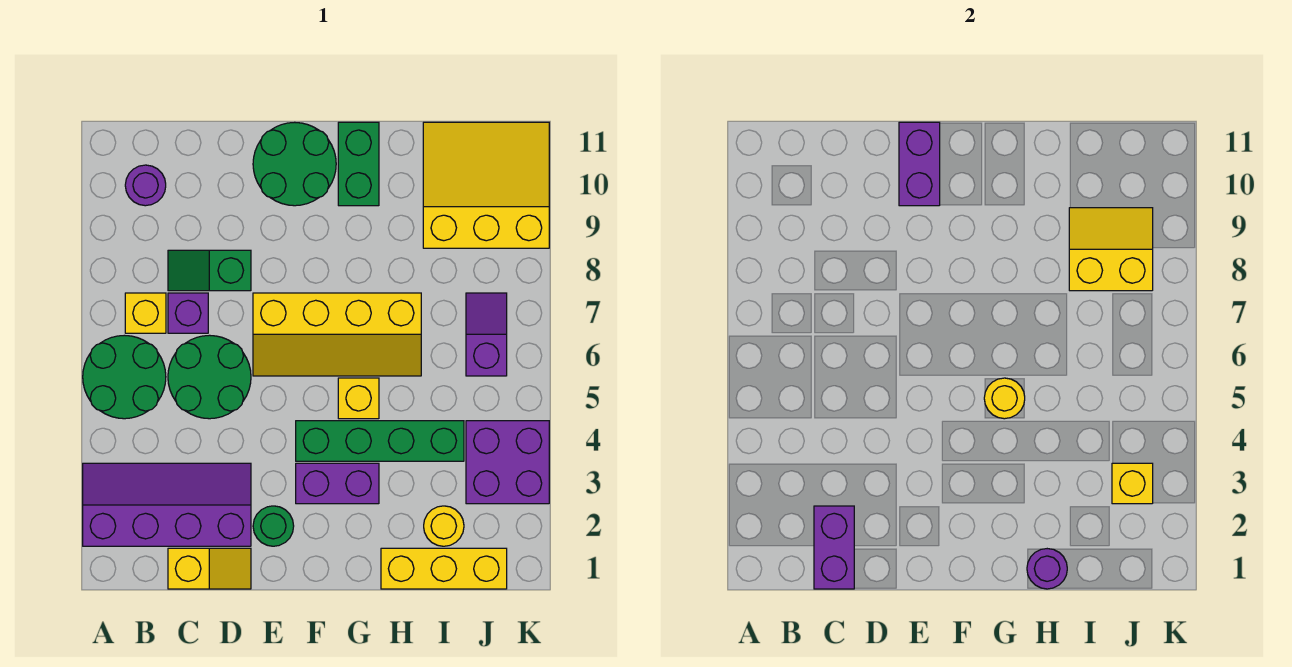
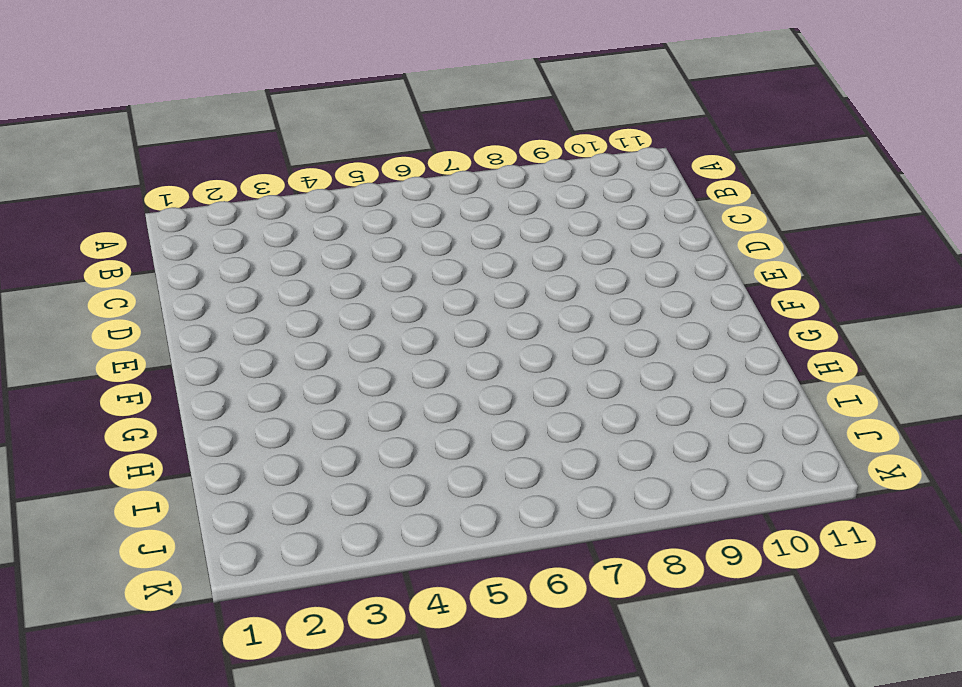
none -> purple slope A2:D3 level 1 top 2
none -> green round brick A5:B6 level 1
none -> yellow brick B7 level 1

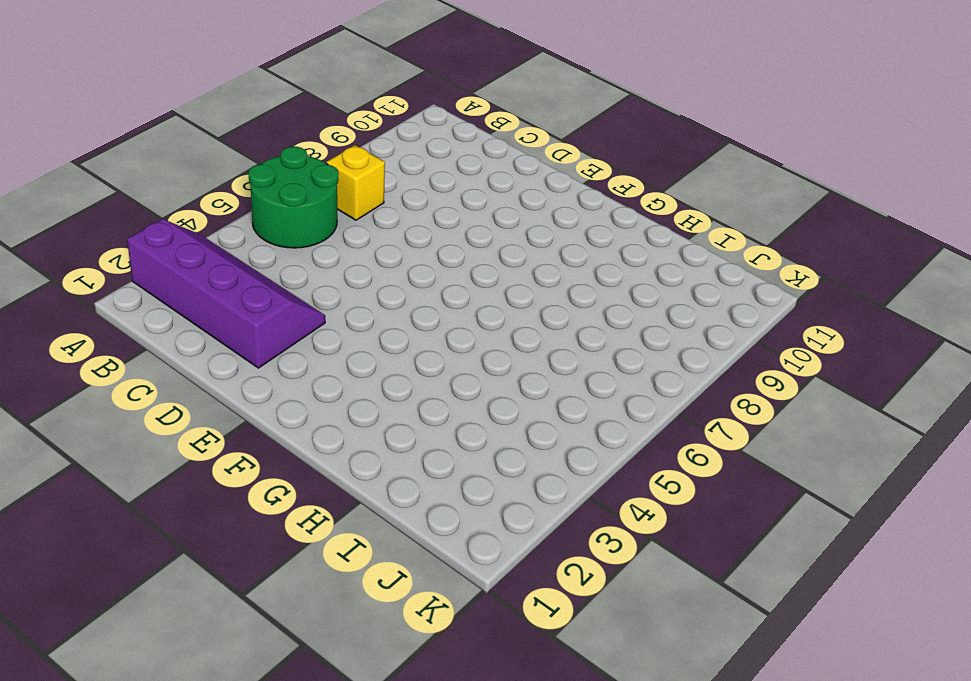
none -> purple round brick B10 level 1
none -> yellow slope C1:D1 level 1 top C
none -> green round brick C5:D6 level 1

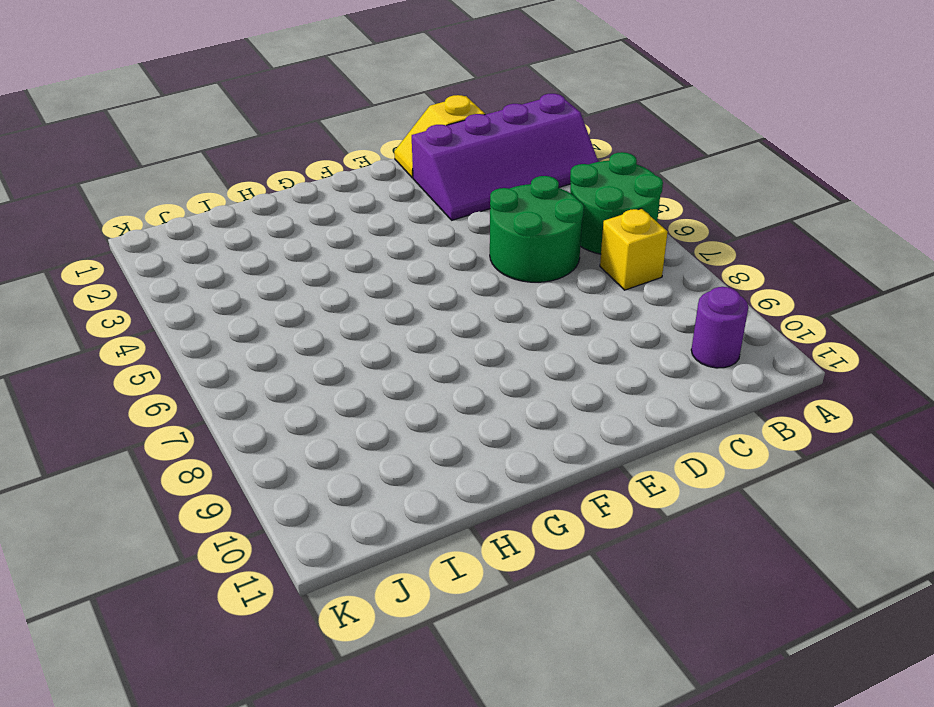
none -> purple brick C7 level 1
none -> green slope C8:D8 level 1 top D
none -> green round brick E2 level 1

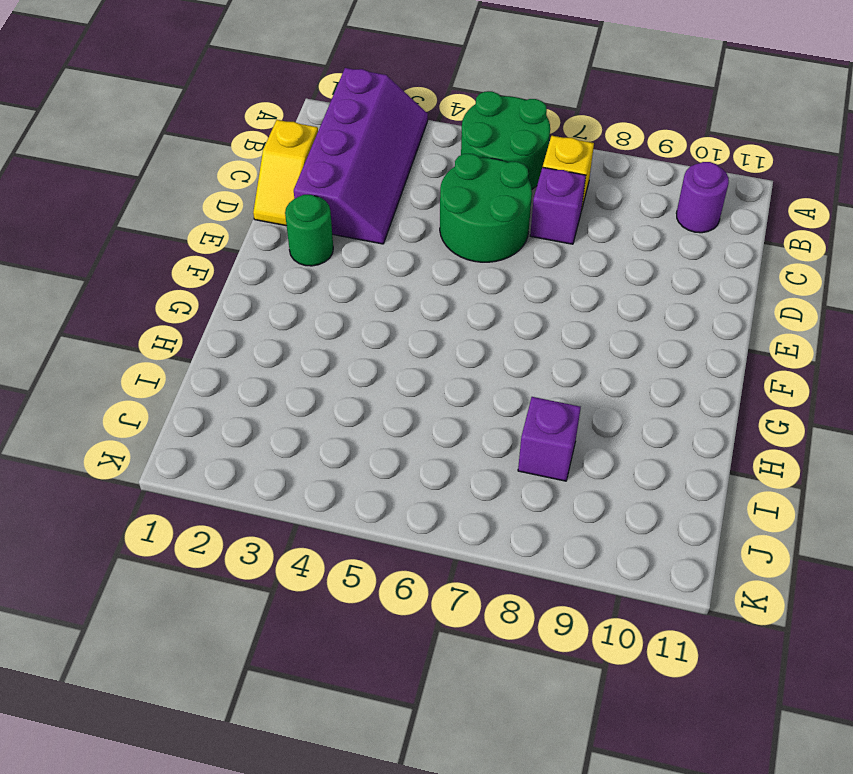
purple brick I8 level 1 -> none
none -> green slope C8:D8 level 1 top D
none -> yellow slope E6:H7 level 1 top 7
none -> green round brick E10:F11 level 1

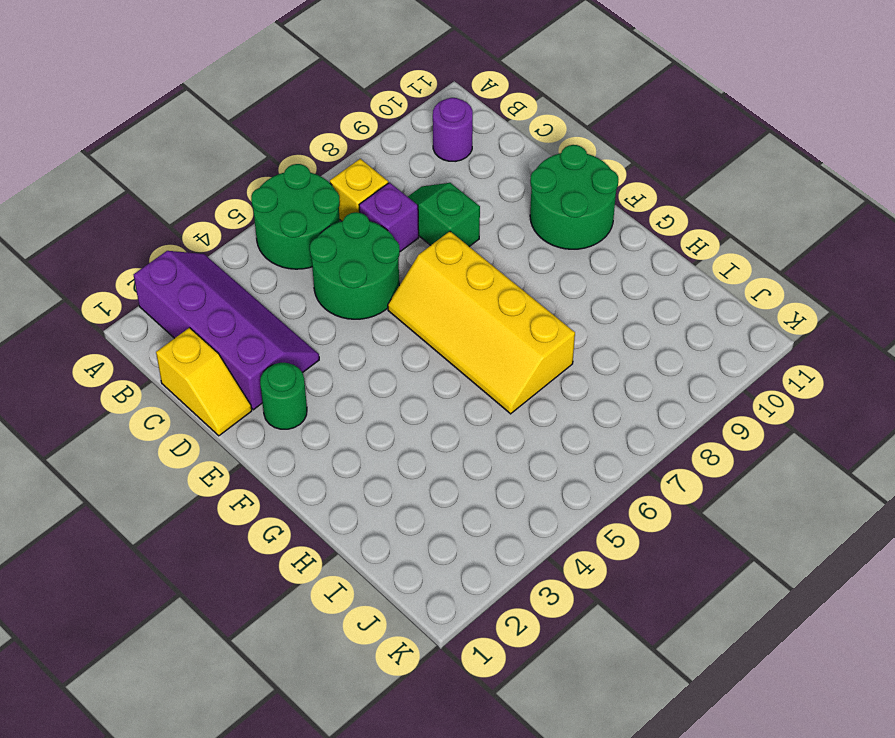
none -> purple brick F3:G3 level 1
none -> green brick F4:I4 level 1
none -> yellow brick G5 level 1

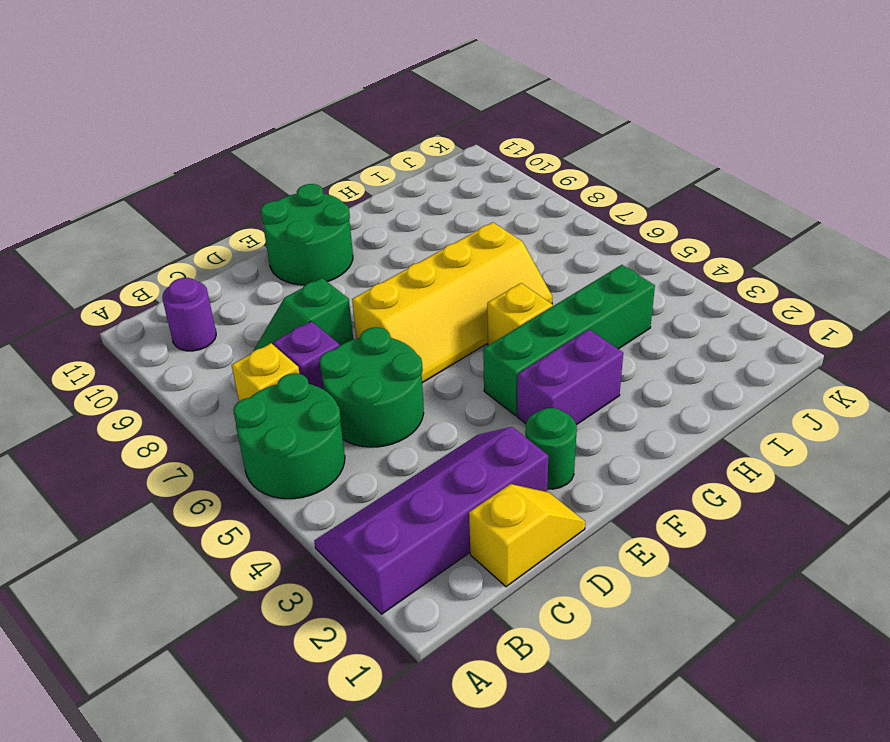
none -> green brick G10:G11 level 1
none -> yellow brick H1:J1 level 1
none -> yellow round brick I2 level 1

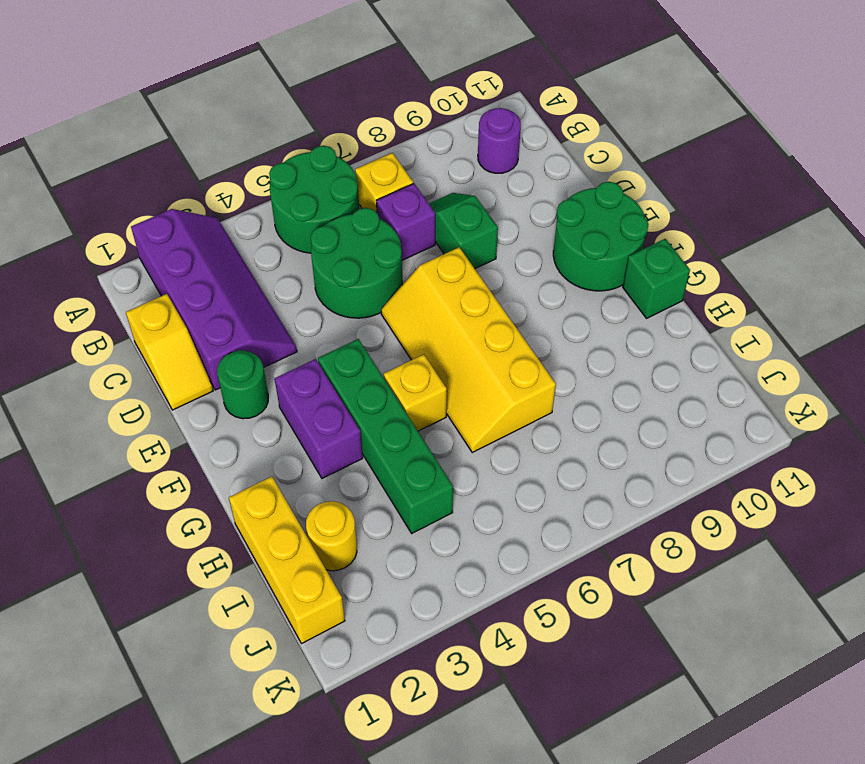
green brick G11 level 1 -> green brick G10:G11 level 1
none -> yellow slope I9:K11 level 1 top 9
none -> purple brick J3:K4 level 1
none -> purple slope J6:J7 level 1 top 6

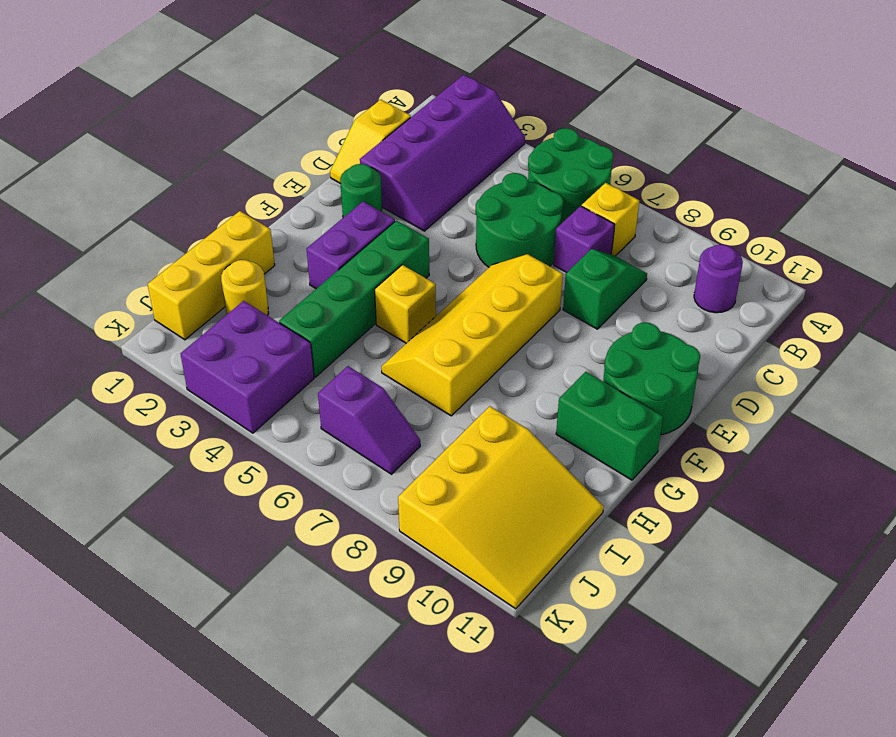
none -> purple brick C1:C2 level 2
none -> purple brick E10:E11 level 2
none -> yellow round brick G5 level 2

